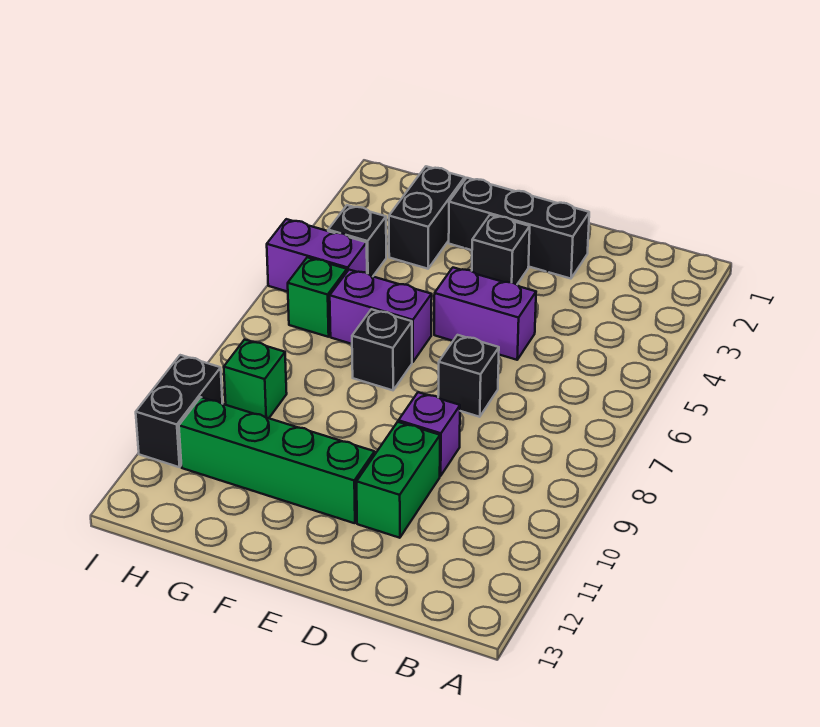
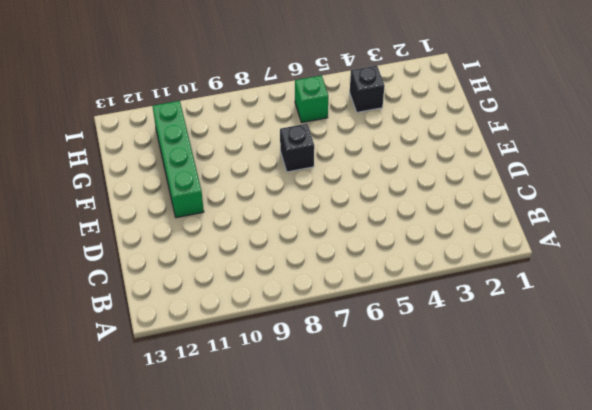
none -> black brick D2:F2 level 1
none -> purple brick D5:E5 level 1
none -> black brick D7 level 1

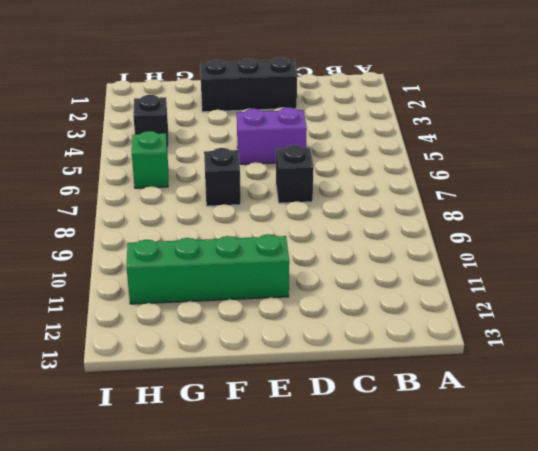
none -> purple brick D9 level 1
none -> green brick D10:D11 level 1
none -> black brick E3 level 1

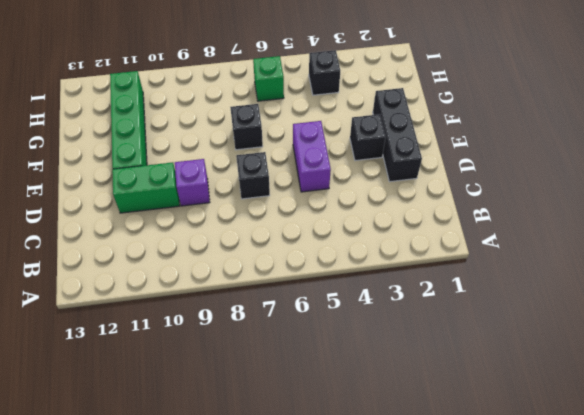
none -> purple brick F6:G6 level 1
none -> black brick G2:G3 level 1
none -> purple brick H5:I5 level 1

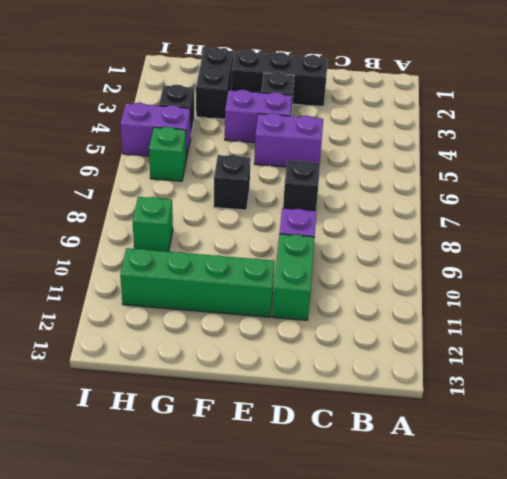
purple brick E4:F4 level 1 -> purple brick F6:G6 level 1
none -> black brick I10:I11 level 1

